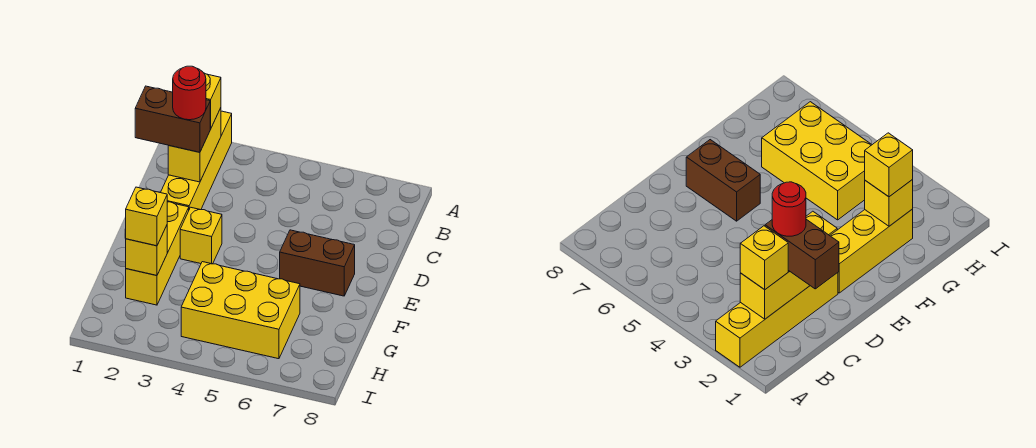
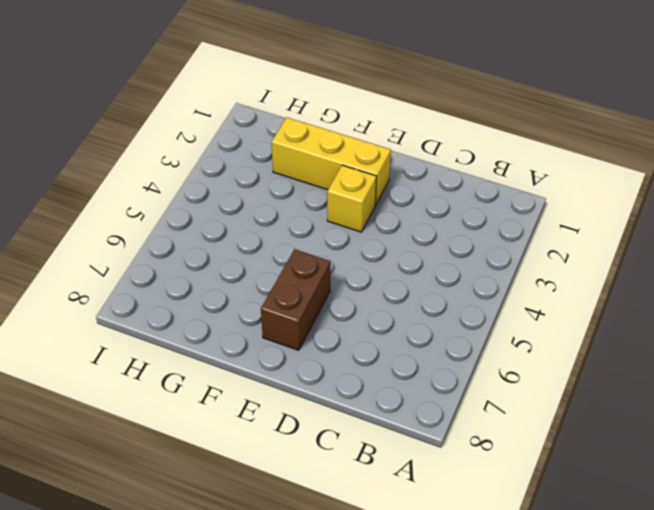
none -> yellow brick A2:D2 level 1
none -> yellow brick G4:H6 level 1

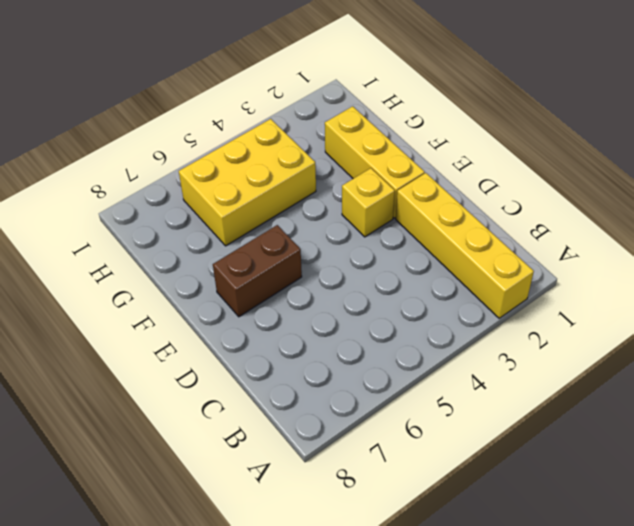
none -> yellow brick B2:C2 level 2
none -> yellow brick G2 level 2

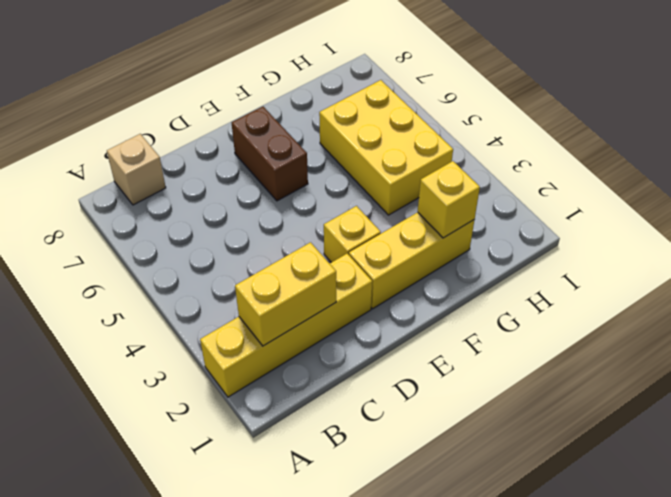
tan brick B8 level 1 -> none
none -> yellow brick B2 level 3
none -> brown brick C1:C2 level 3

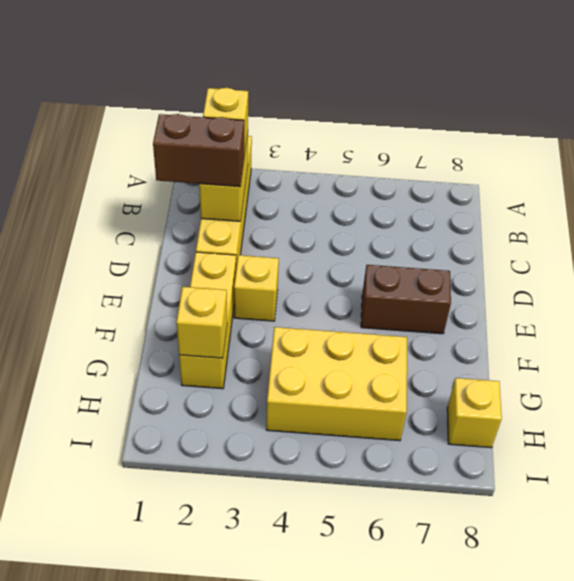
yellow brick H8 level 1 -> yellow brick G2 level 3
none -> red round brick C2 level 4

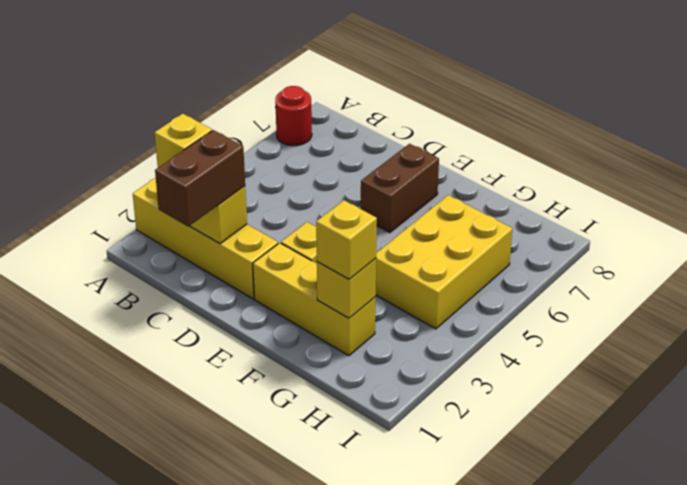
red round brick A7 level 1 -> red round brick C2 level 4

